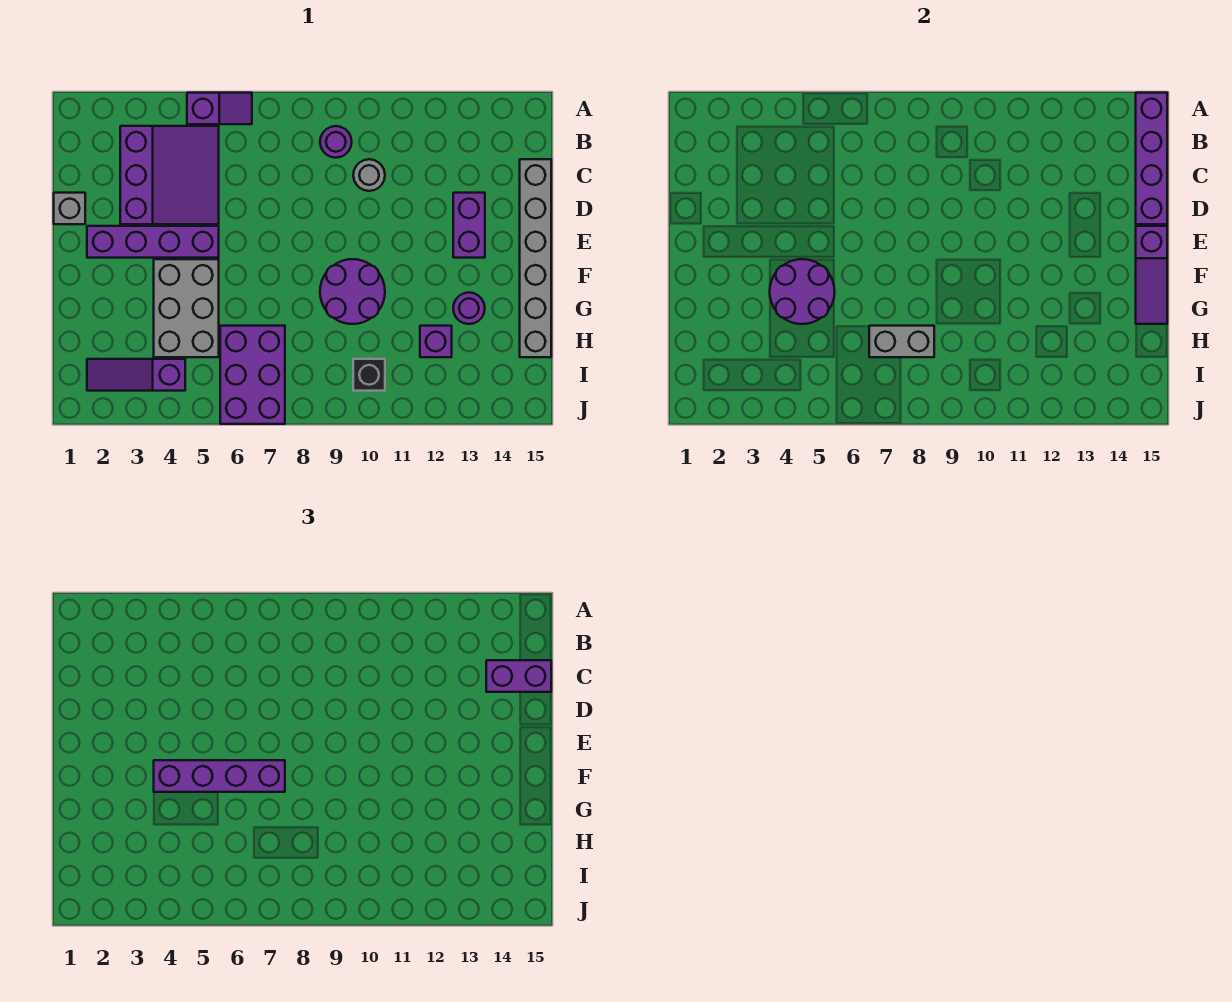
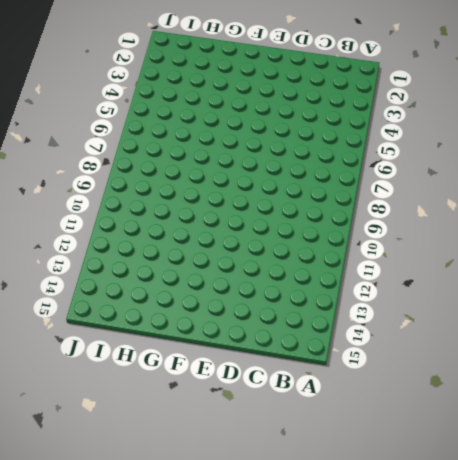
none -> purple slope A5:A6 level 1 top 5
none -> purple slope B3:D5 level 1 top 3
none -> purple round brick B9 level 1

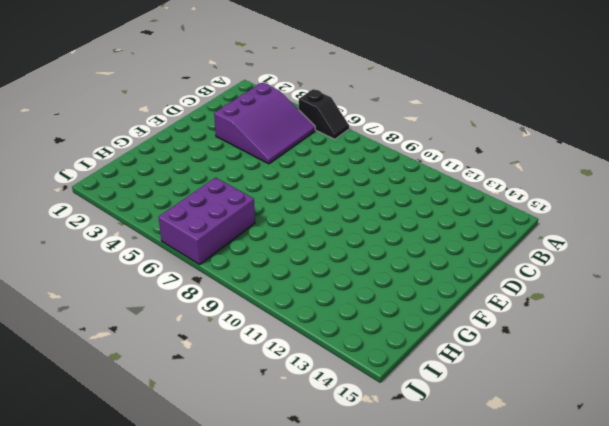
black slope A5:A6 level 1 top 5 -> purple slope A5:A6 level 1 top 5
none -> purple round brick B9 level 1
none -> grey round brick C10 level 1
none -> grey brick C15:H15 level 1

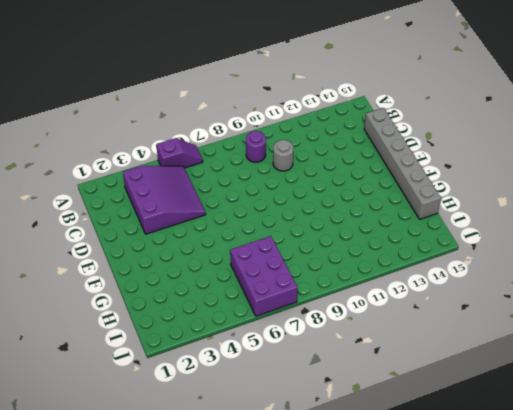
none -> grey brick D1 level 1
none -> purple brick D13:E13 level 1
none -> purple brick E2:E5 level 1

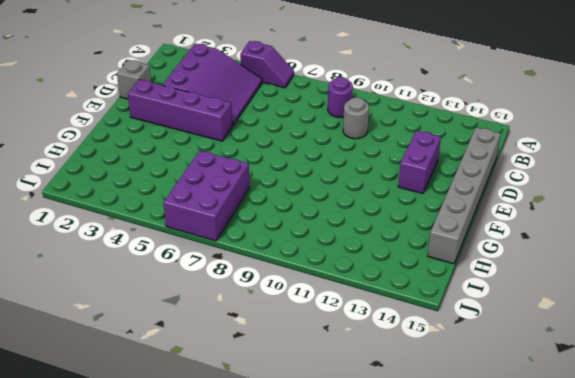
none -> grey brick F4:H5 level 1
none -> purple round brick F9:G10 level 1
none -> purple round brick G13 level 1

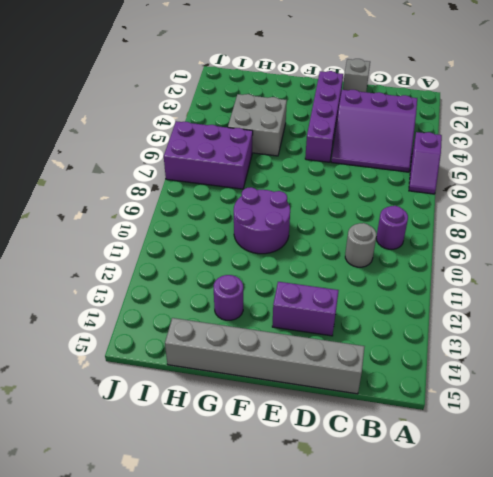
grey brick G4:H5 level 1 -> grey brick F4:H5 level 1
none -> purple brick H12 level 1
none -> purple slope I2:I4 level 1 top 4
none -> black brick I10 level 1

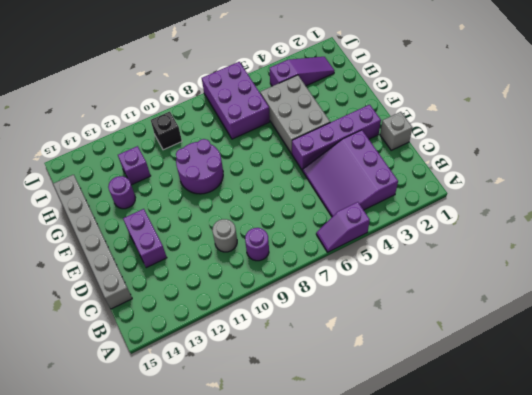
none -> purple brick A15:D15 level 2
none -> purple slope E15:G15 level 2 top E
none -> purple round brick F4:G5 level 2

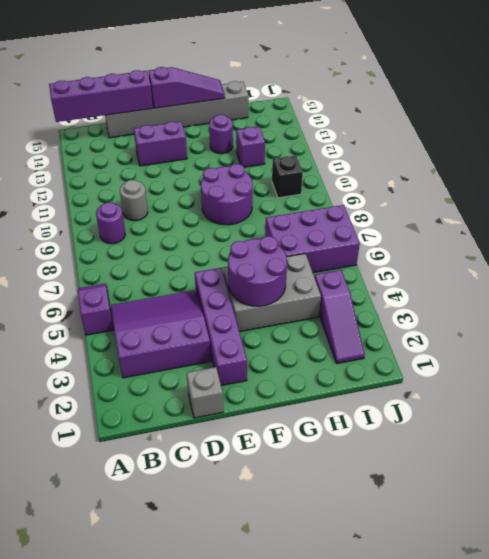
none -> grey brick H7:H8 level 2
none -> purple brick C14:C15 level 3
none -> purple brick F4:F7 level 3

